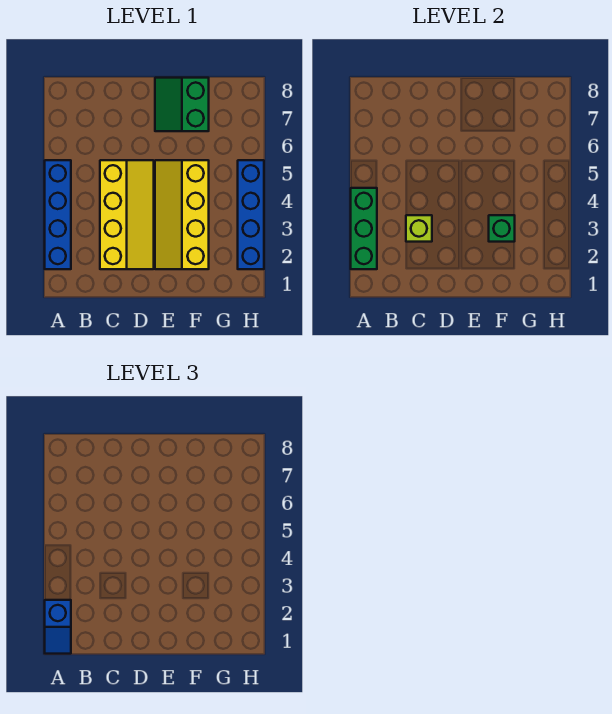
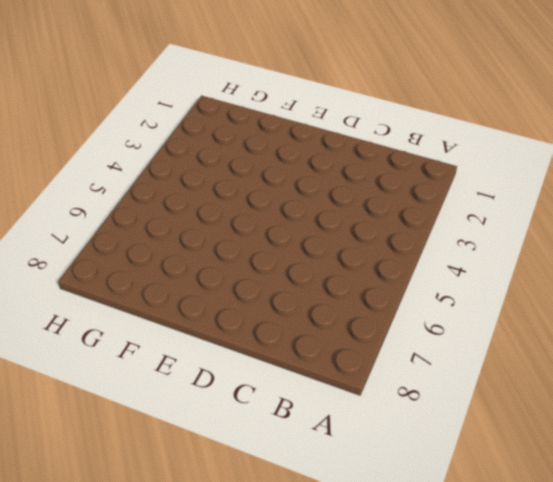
none -> blue brick A2:A5 level 1
none -> yellow slope C2:D5 level 1 top C

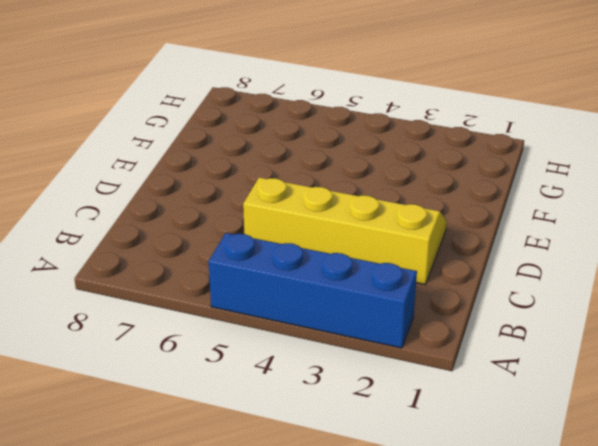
none -> yellow slope E2:F5 level 1 top F
none -> green slope E7:F8 level 1 top F

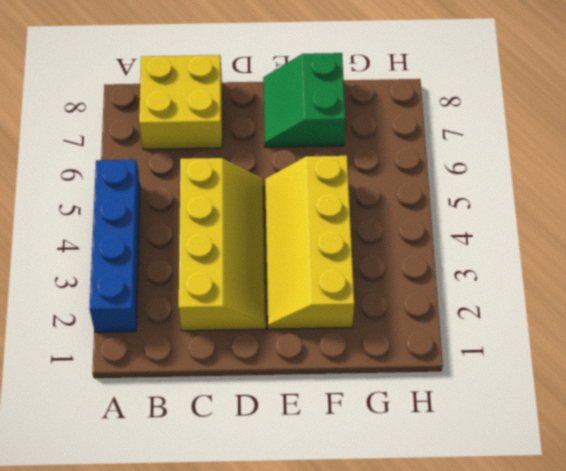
yellow brick B7:C8 level 1 -> none
none -> blue brick H2:H5 level 1
none -> green brick A2:A4 level 2

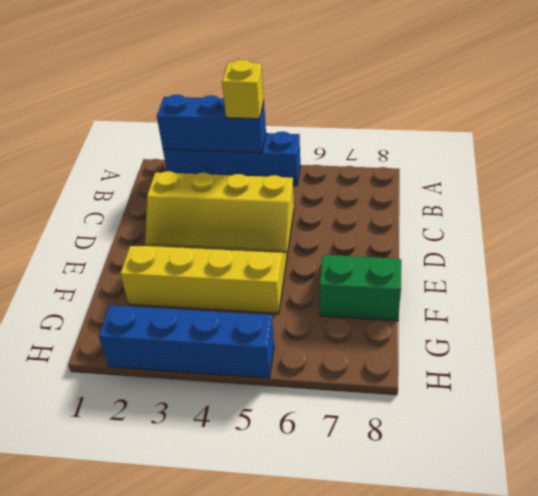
blue brick A2:A4 level 2 -> green brick A2:A4 level 2
yellow brick A4 level 3 -> none
none -> lime brick C3 level 2
none -> green brick F3 level 2

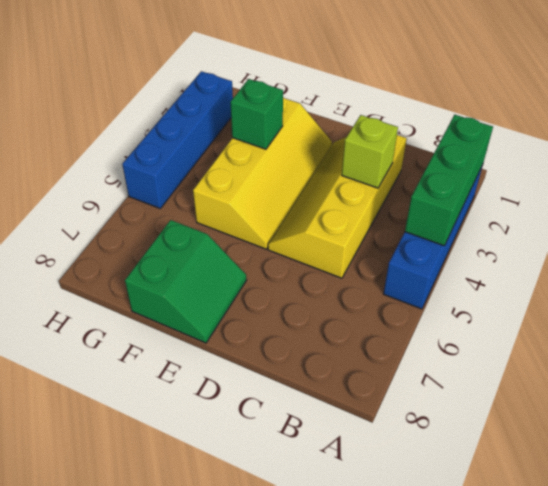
none -> blue slope A1:A2 level 3 top 2

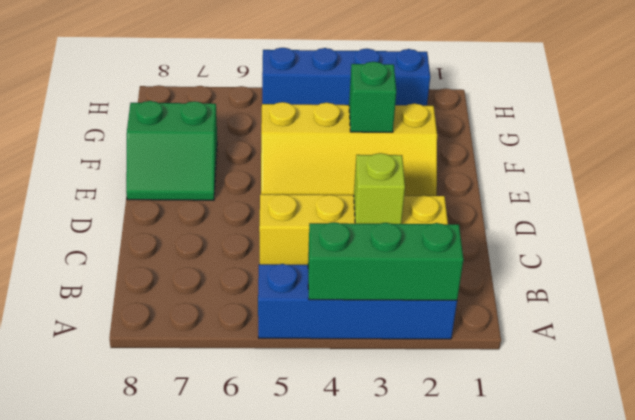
none -> blue slope A1:A2 level 3 top 2

